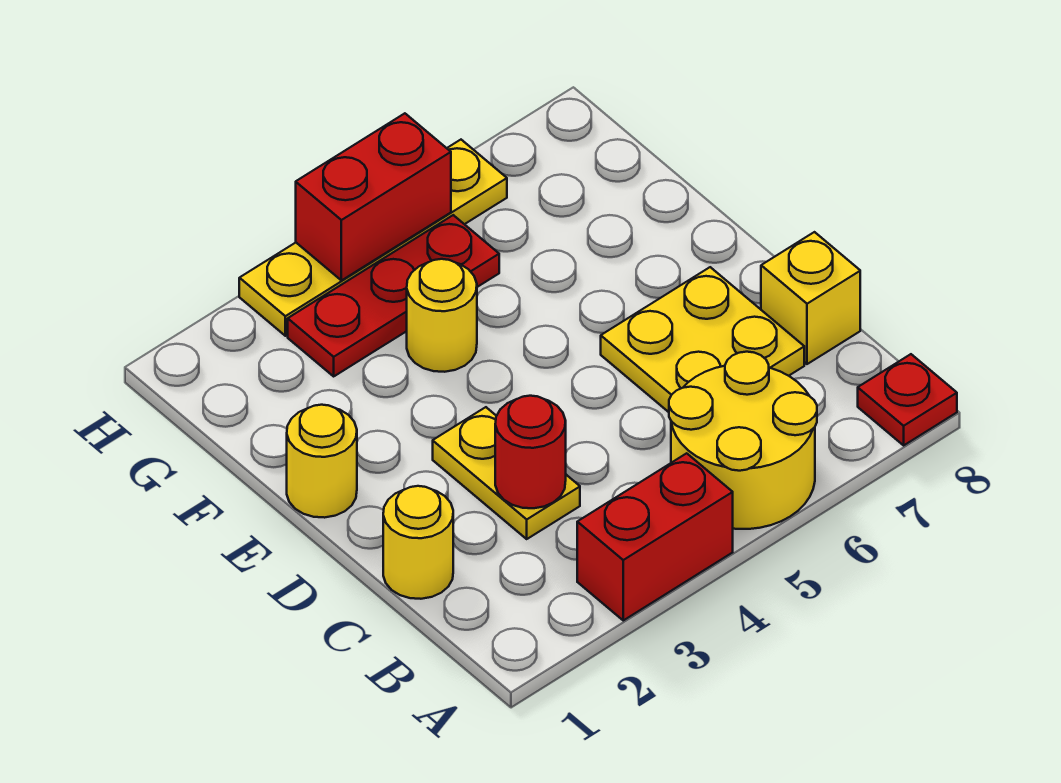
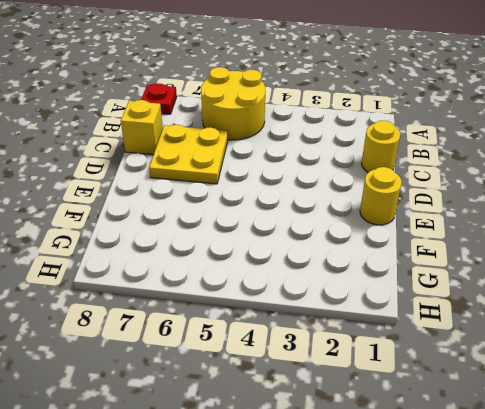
none -> red brick A3:A4 level 1
none -> yellow plate C3:D3 level 1
none -> yellow round brick F4 level 1

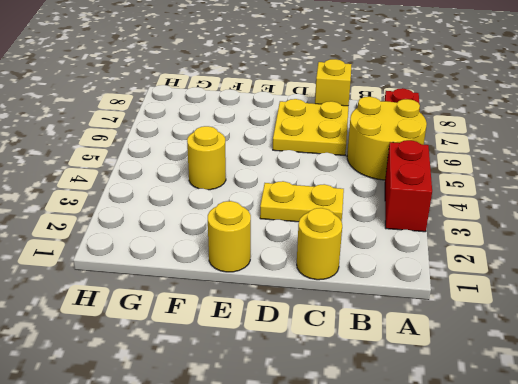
none -> red plate G3:G5 level 1
none -> yellow plate H3:H6 level 1
none -> red round brick C3 level 2

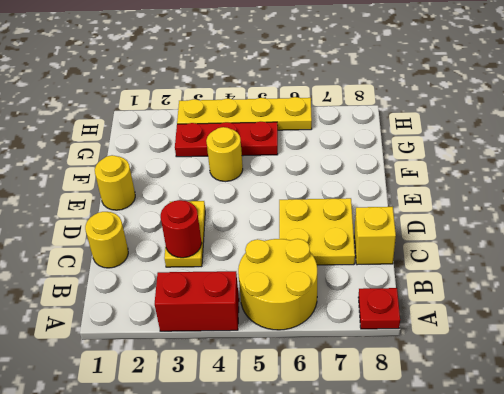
none -> red brick H4:H5 level 2

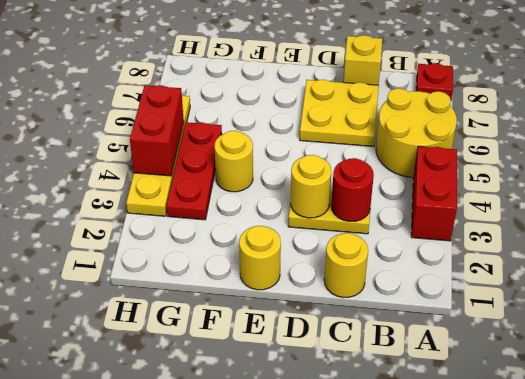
yellow round brick D3 level 2 -> none

